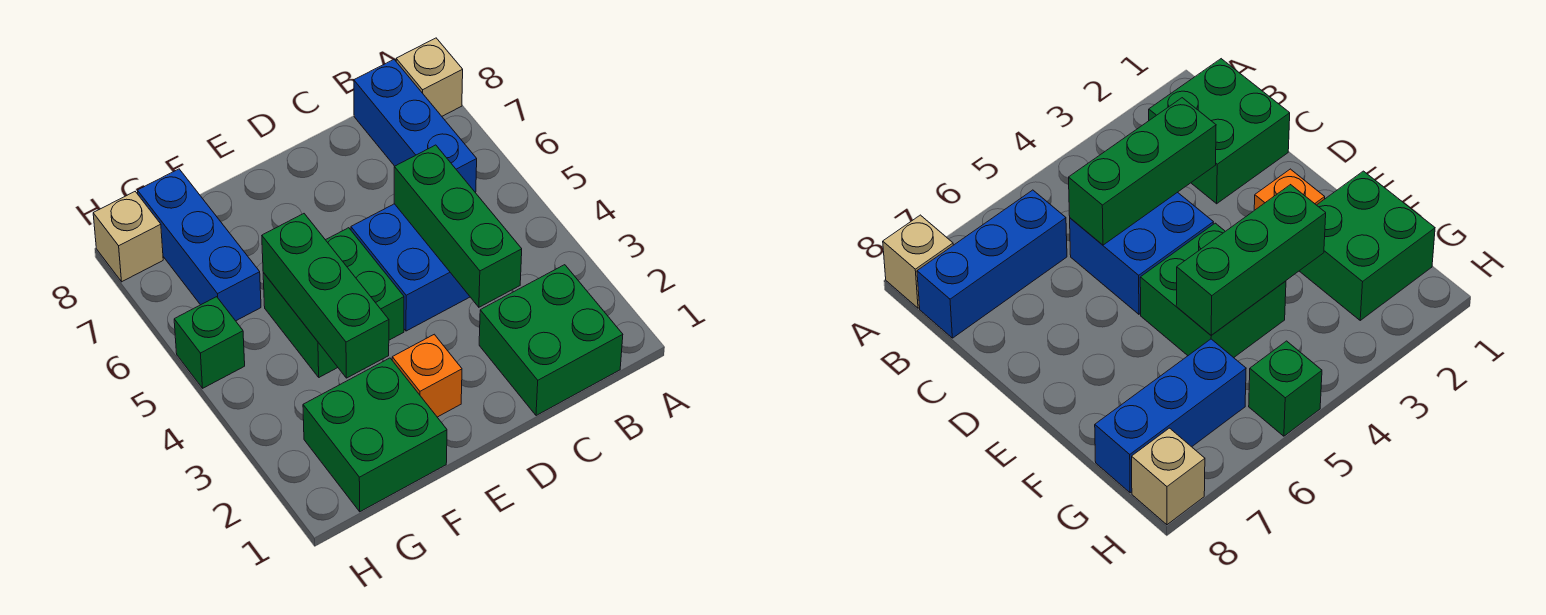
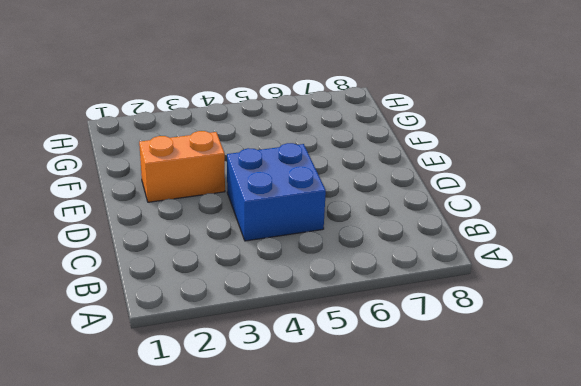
orange brick E2:E3 level 1 -> orange brick E2 level 1
none -> tan brick A8 level 1
none -> green brick B1:C2 level 1
none -> blue brick B6:B8 level 1

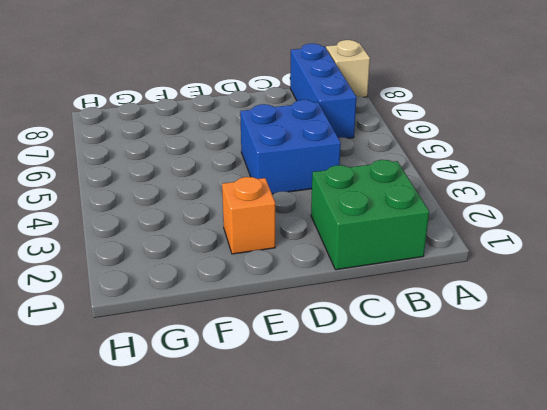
none -> green brick E4:F5 level 1
none -> green brick F1:G2 level 1
none -> blue brick G6:G8 level 1

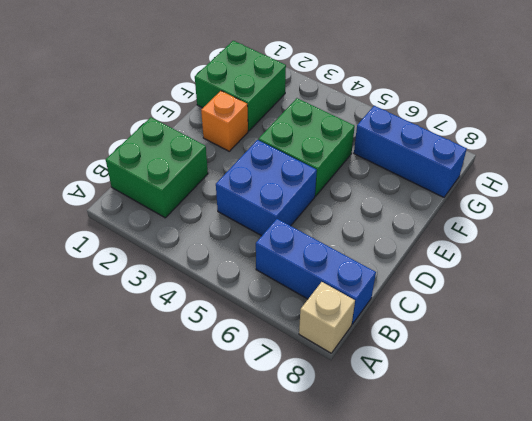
none -> green brick H5 level 1
none -> tan brick H8 level 1
none -> green brick C3:C5 level 2

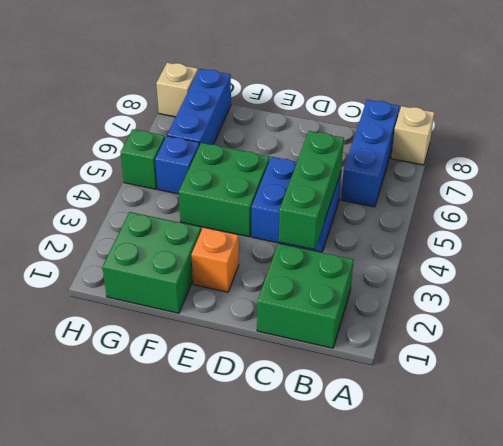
blue brick G5 level 1 -> none
none -> green brick F3:F5 level 2

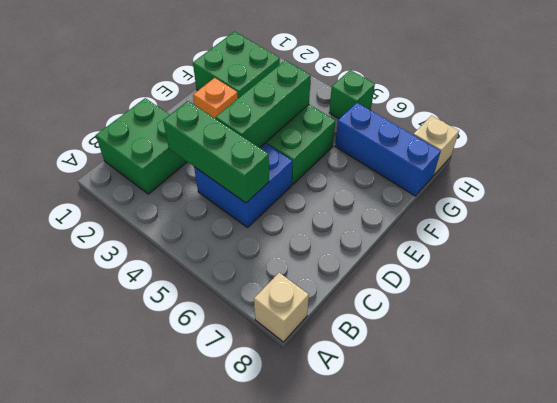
green brick D4:F4 level 2 -> green brick F3:F5 level 2
none -> blue brick B6:B8 level 1

